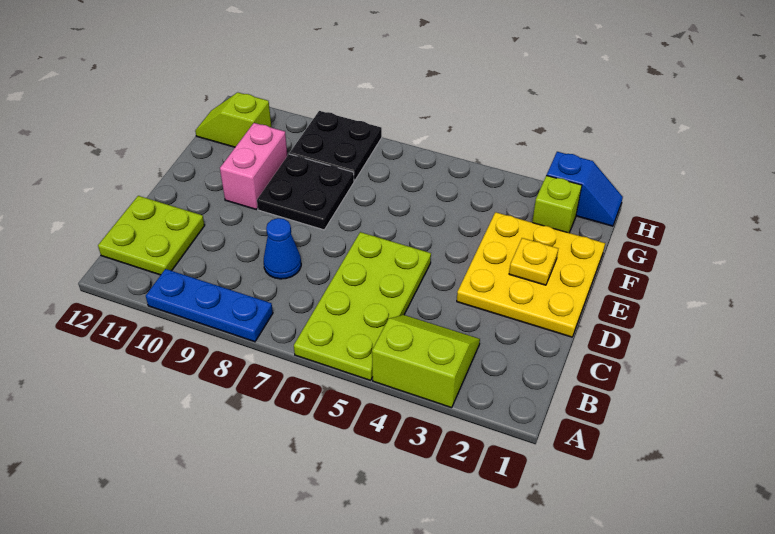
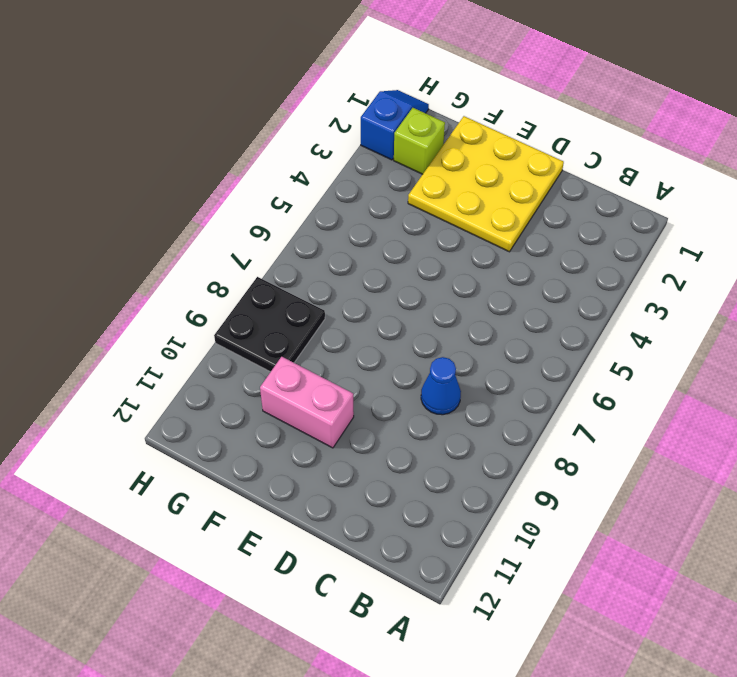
none -> lime slope A3:B4 level 1 top A
none -> lime plate A5:D6 level 1
none -> blue plate A8:A10 level 1

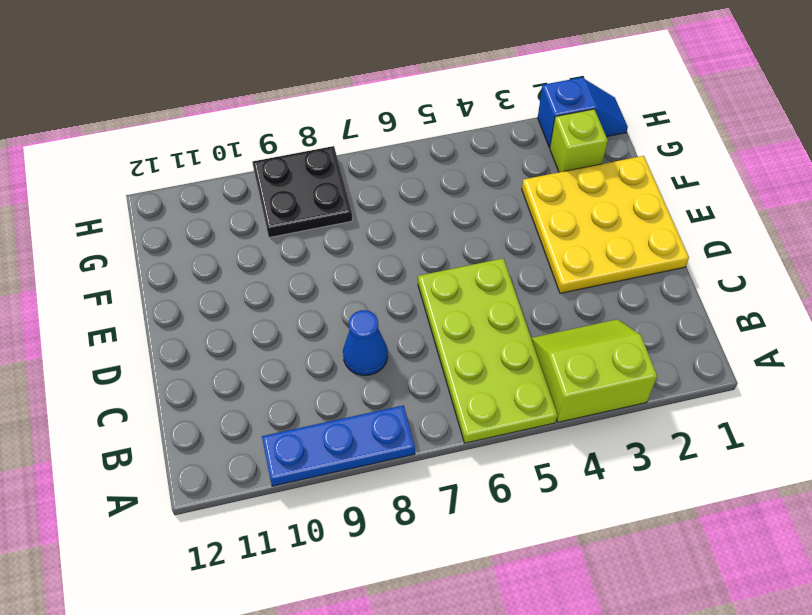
none -> lime plate B11:C12 level 1
none -> black plate E8:F9 level 1
none -> pink brick E10:F10 level 1

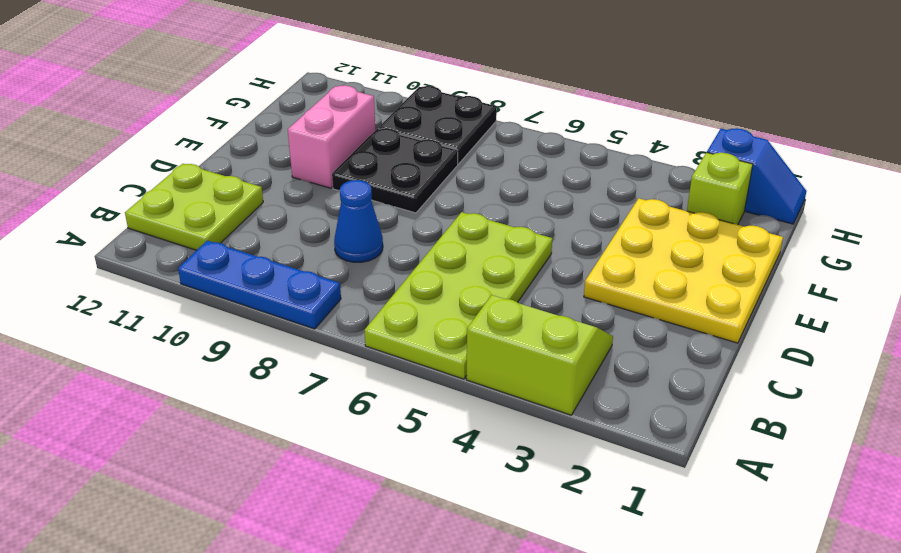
none -> lime slope G11:G12 level 1 top 11
none -> yellow plate E2 level 2

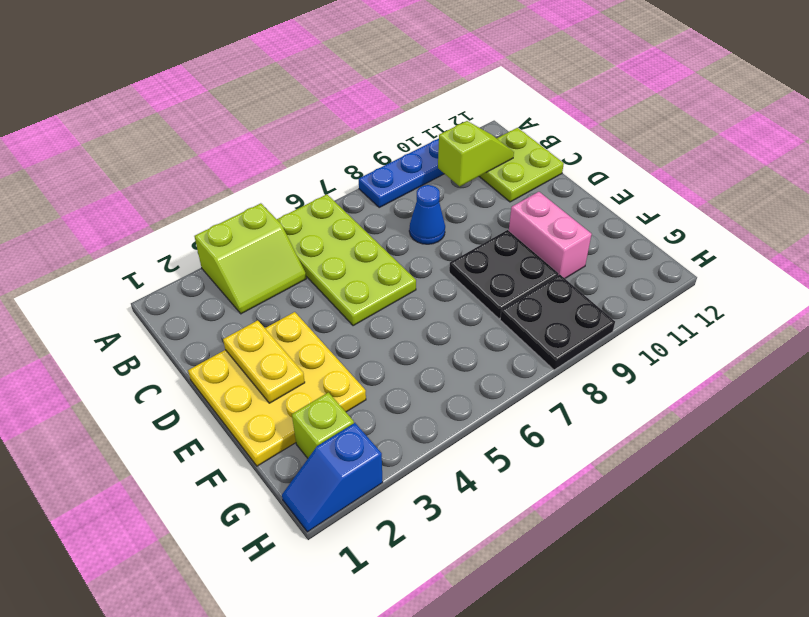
lime slope B10:B11 level 2 top 10 -> lime slope G11:G12 level 1 top 11
yellow plate D2:E2 level 2 -> yellow plate E2 level 2

